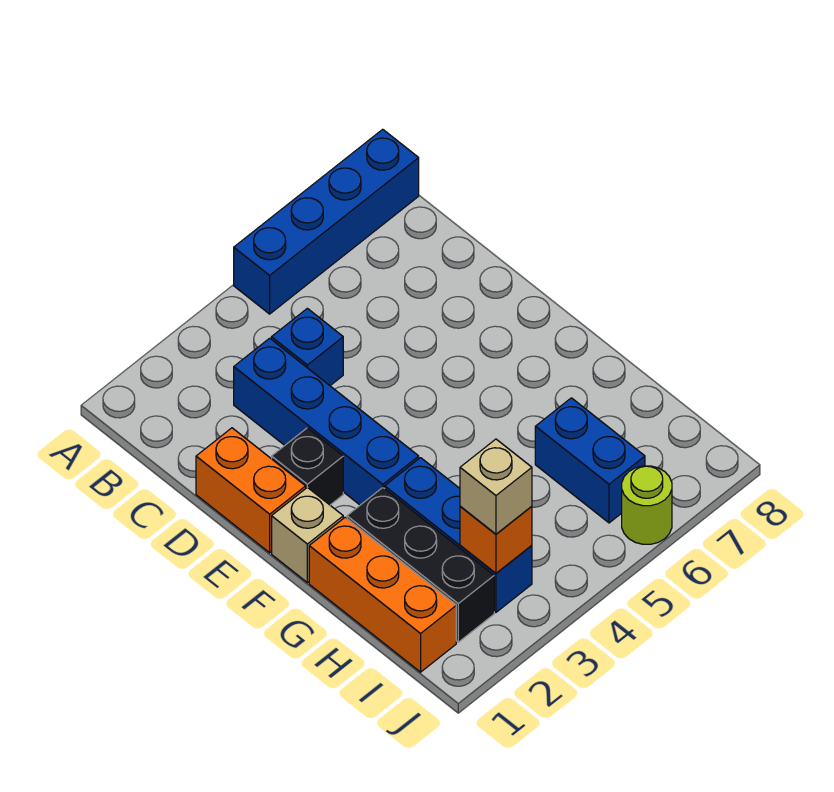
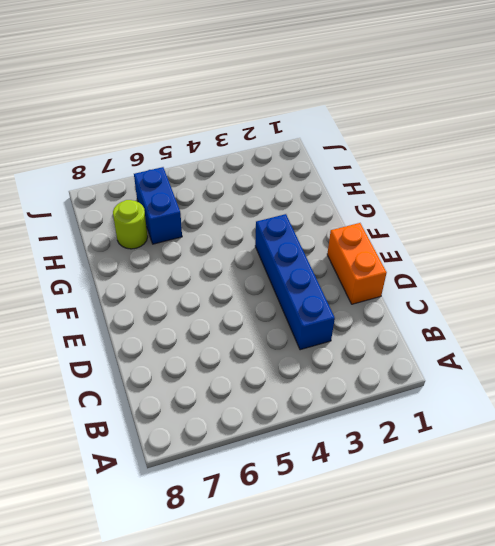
lime round brick H7 level 1 -> lime round brick J6 level 1
none -> blue brick A5:A8 level 1
none -> blue brick C4 level 1
none -> black brick E2 level 1

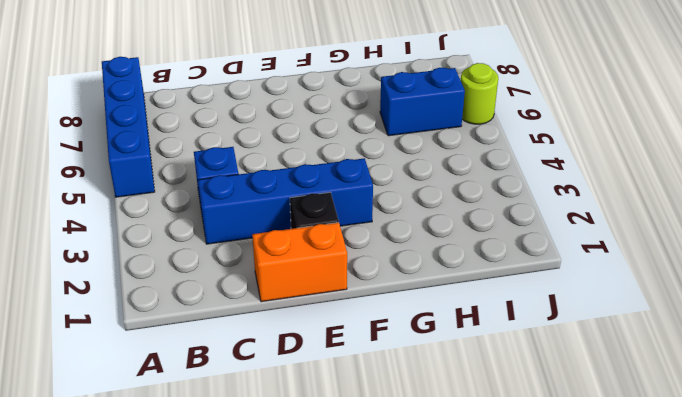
none -> tan brick F1 level 1
none -> orange brick G1:I1 level 1
none -> black brick G2:I2 level 1

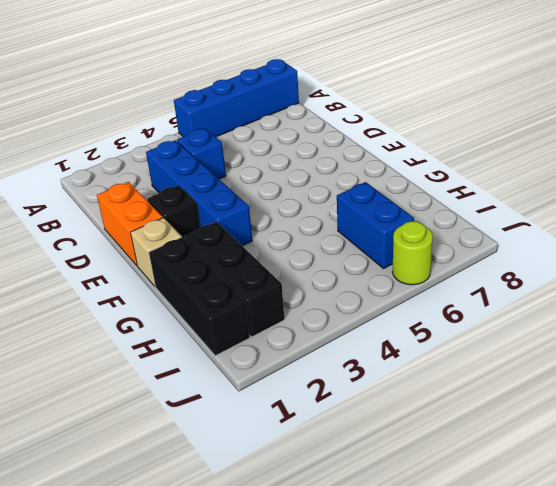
black brick G1:I1 level 1 -> orange brick G1:I1 level 1
none -> blue brick G3:I3 level 1
none -> orange brick I3 level 2
none -> tan brick I3 level 3

